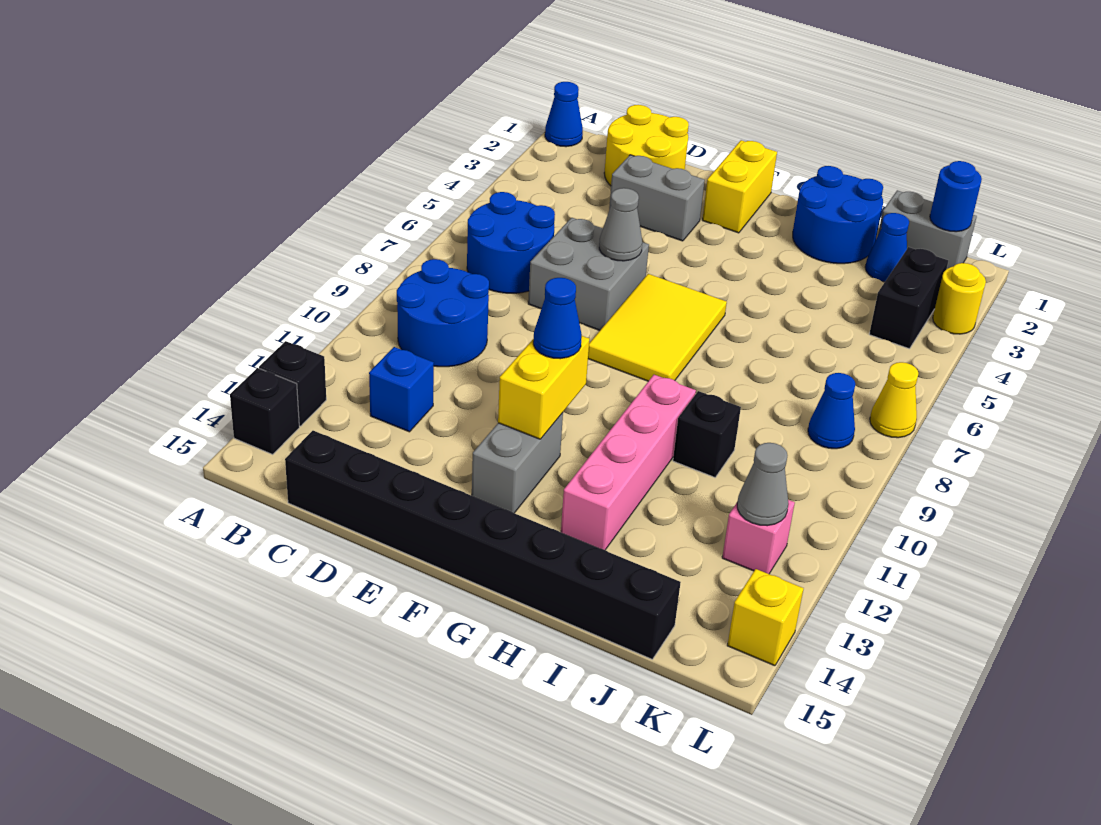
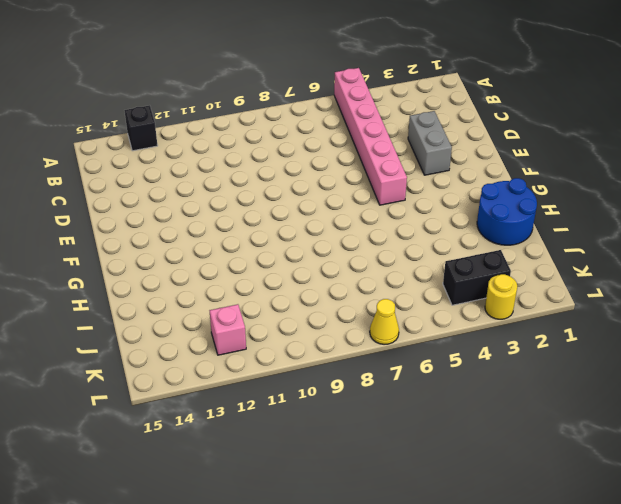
pink brick A5:F5 level 1 -> none
none -> blue cone A1 level 1
none -> black brick A14 level 1
none -> blue round brick B6:C7 level 1

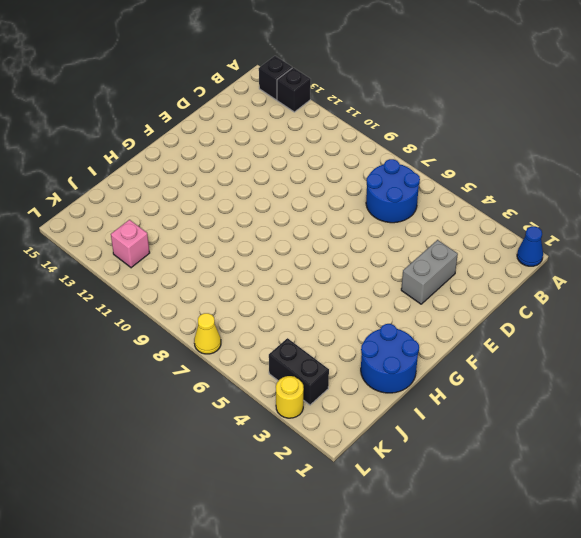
none -> blue round brick B9:C10 level 1
none -> yellow round brick C1:D2 level 1
none -> blue brick C12 level 1

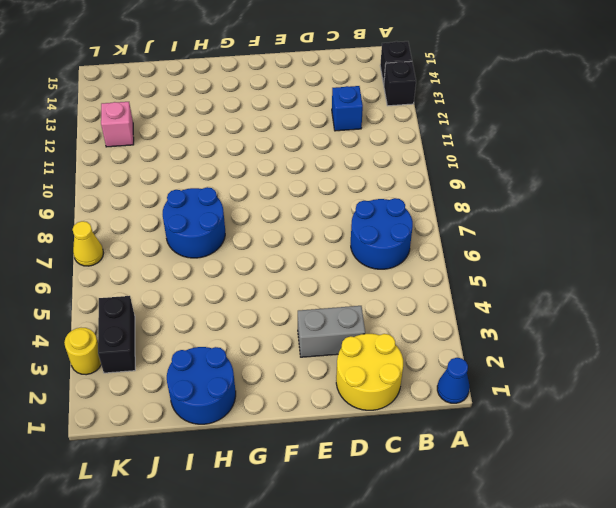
blue round brick H7:I8 level 1 -> blue round brick B9:C10 level 1
none -> black brick C15:J15 level 1
none -> grey brick D6:E7 level 1
none -> yellow brick F1:F2 level 1

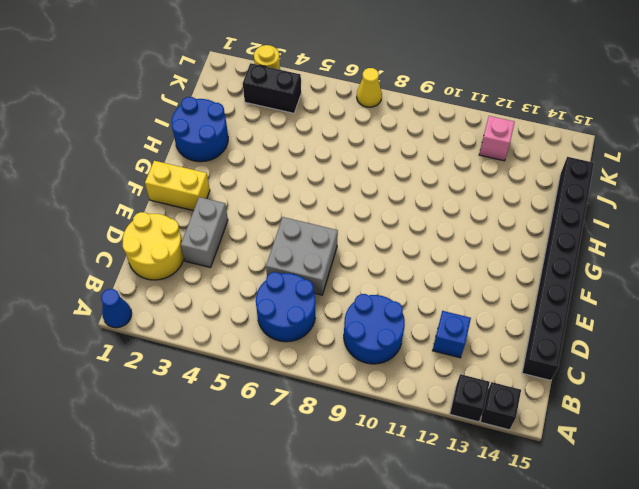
none -> yellow tile F6:G8 level 1
none -> grey brick F12:F13 level 1
none -> pink brick H10:H13 level 1

